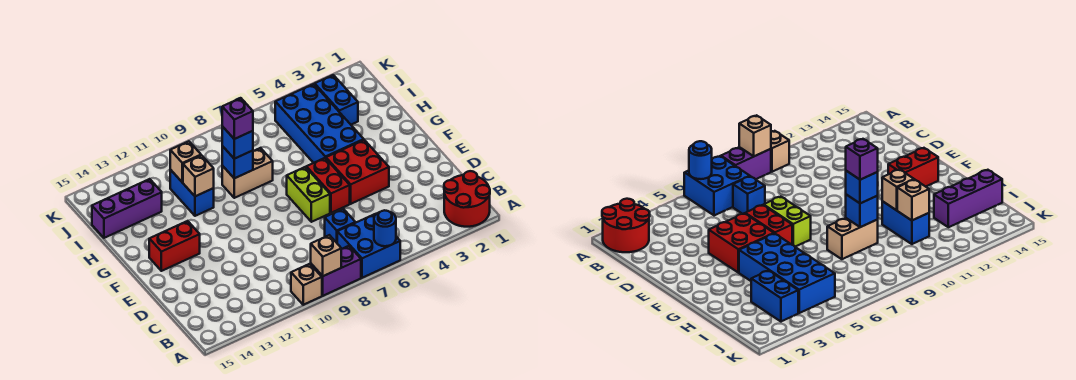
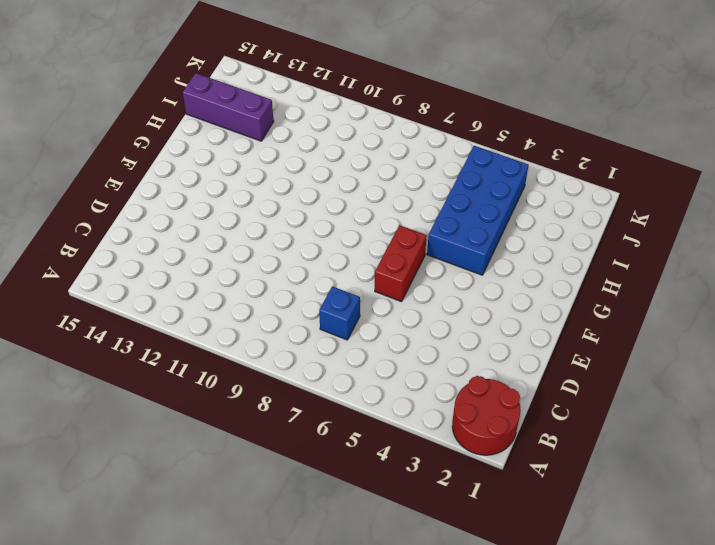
none -> blue brick A6:B7 level 1
none -> purple brick A8:A9 level 1
none -> tan brick A10 level 1

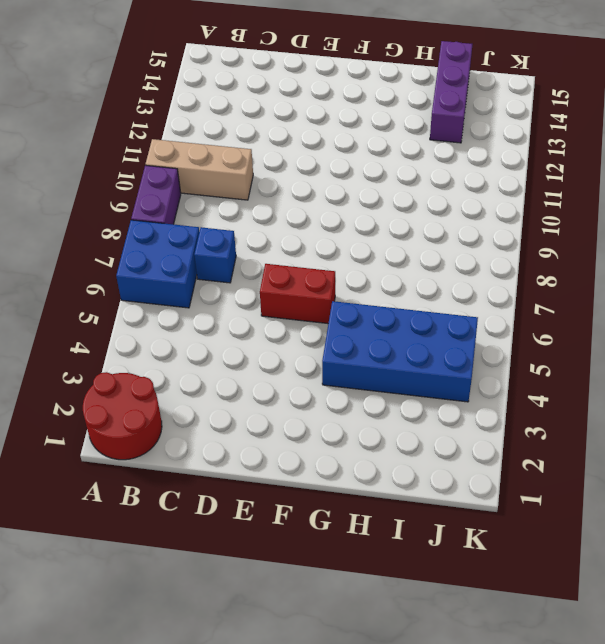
tan brick A10:C10 level 1 -> tan brick A10 level 1
none -> red brick E4:F5 level 1
none -> lime brick E7:F7 level 1
none -> red brick F13:F14 level 1

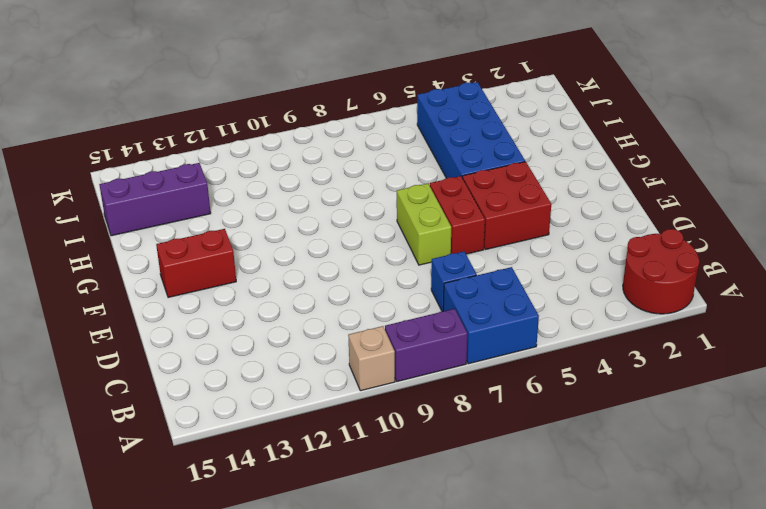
none -> tan brick H8:H9 level 1
none -> blue brick H11:I11 level 1
none -> blue brick I3:J3 level 1

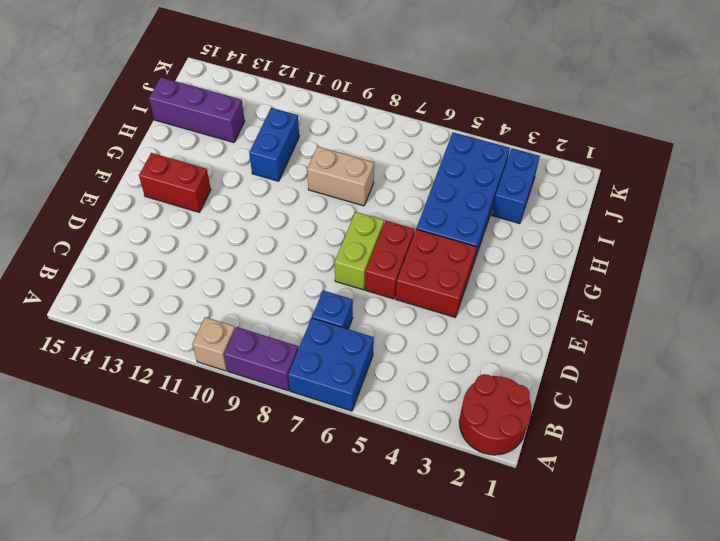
none -> blue round brick A6 level 2
none -> tan brick A9 level 2
none -> blue brick H9 level 2

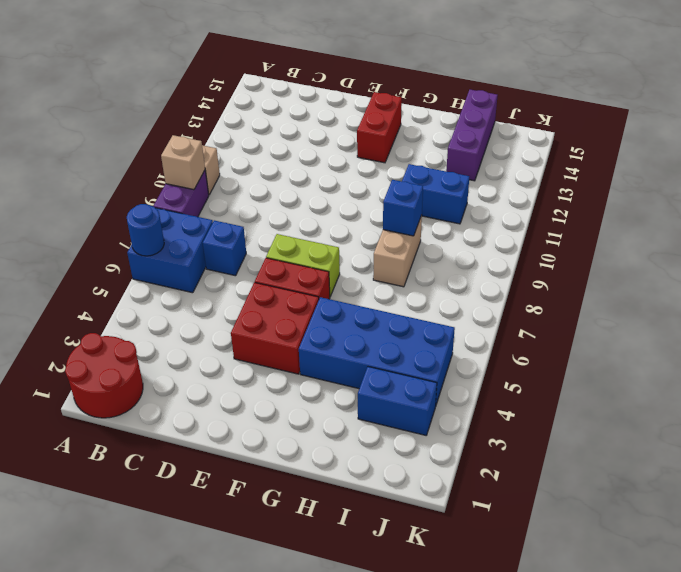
none -> tan brick H11 level 2
none -> tan brick I11 level 2
none -> blue brick H9 level 3

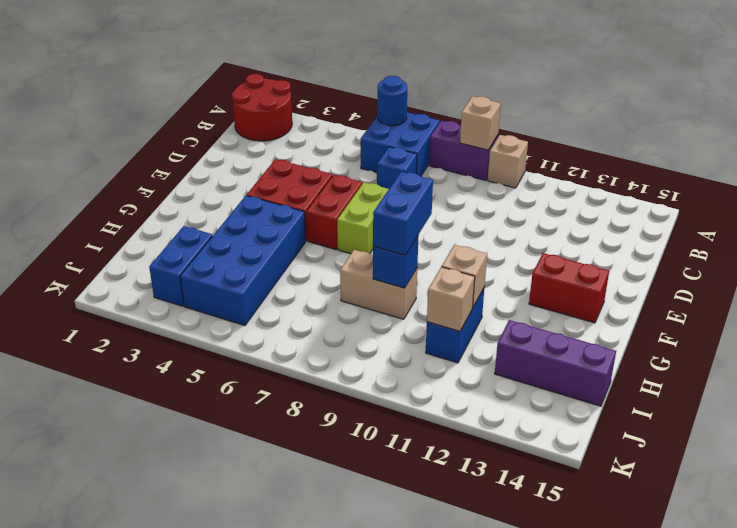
blue brick G9:H9 level 3 -> blue brick H9 level 3
none -> purple brick H9 level 4

